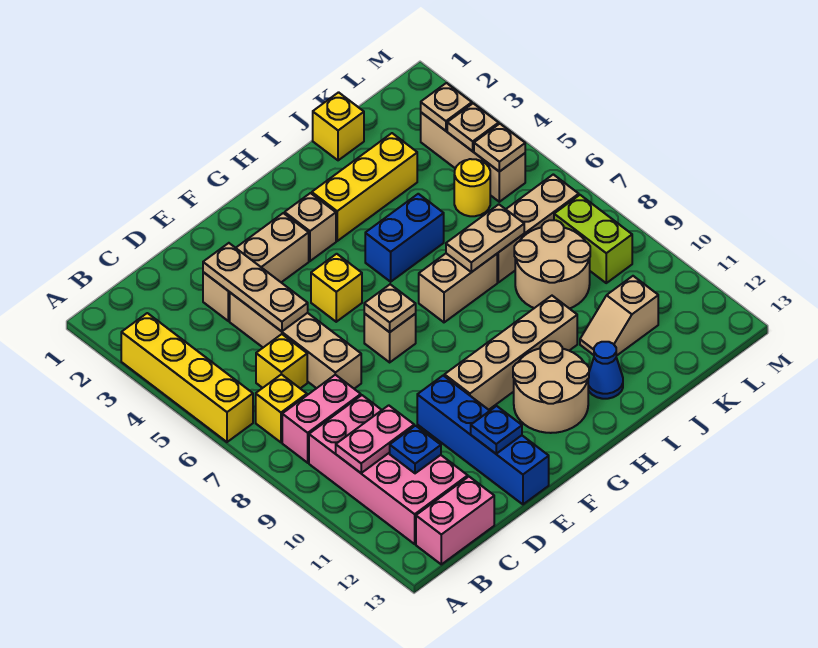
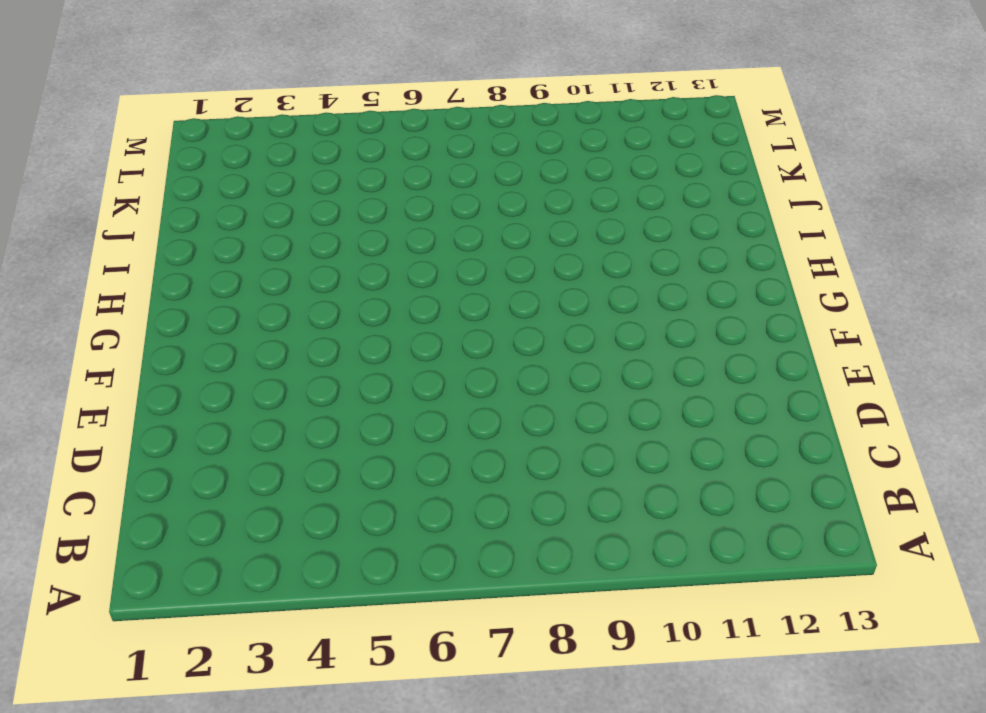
none -> yellow brick A3:A6 level 1
none -> yellow brick B7 level 1
none -> pink brick B8:C8 level 1
none -> pink brick B9:C12 level 1

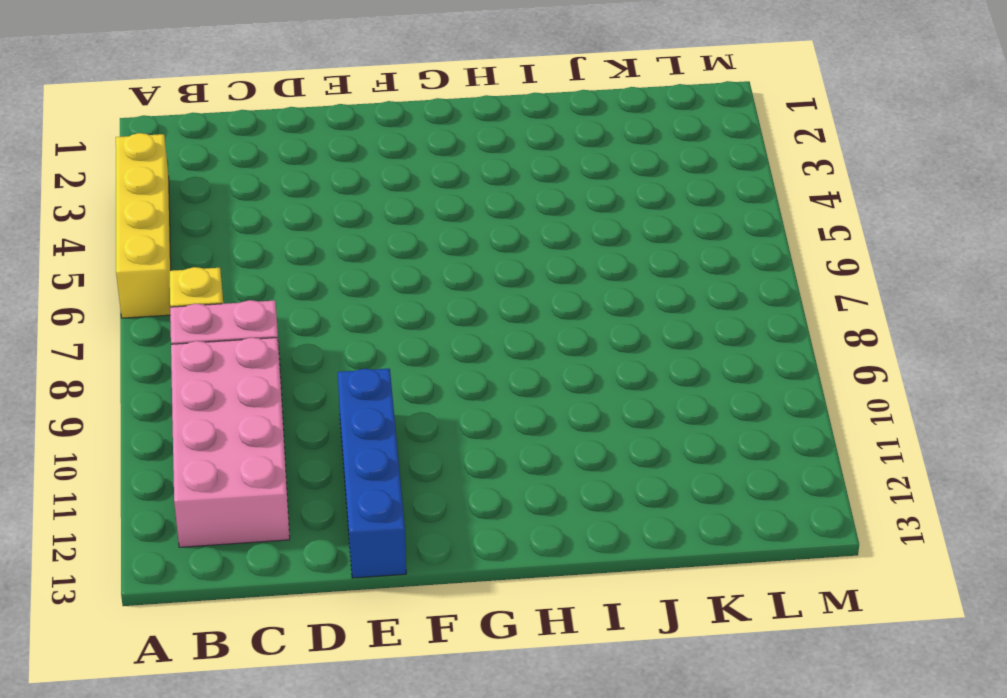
none -> pink brick B13:C13 level 1
none -> yellow brick C6 level 1
none -> tan brick D3:F3 level 1
none -> tan brick D4:D7 level 1

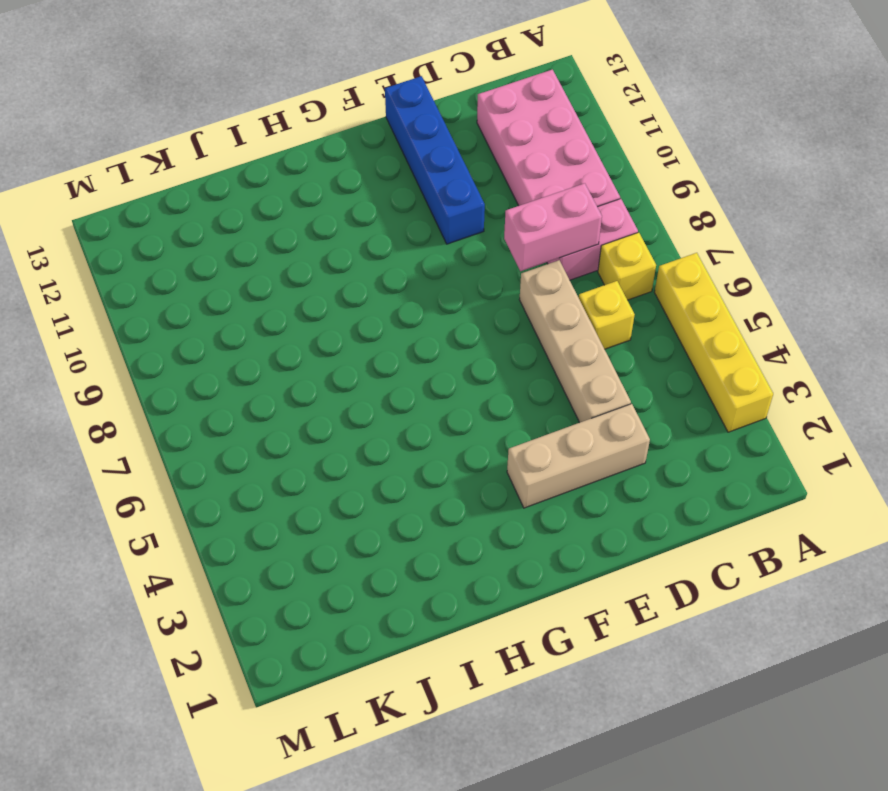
pink brick C8:D8 level 2 -> pink brick B13:C13 level 1
none -> yellow brick F5 level 1
none -> tan brick F7 level 1
none -> tan brick F10:I10 level 1
none -> tan brick G3 level 1

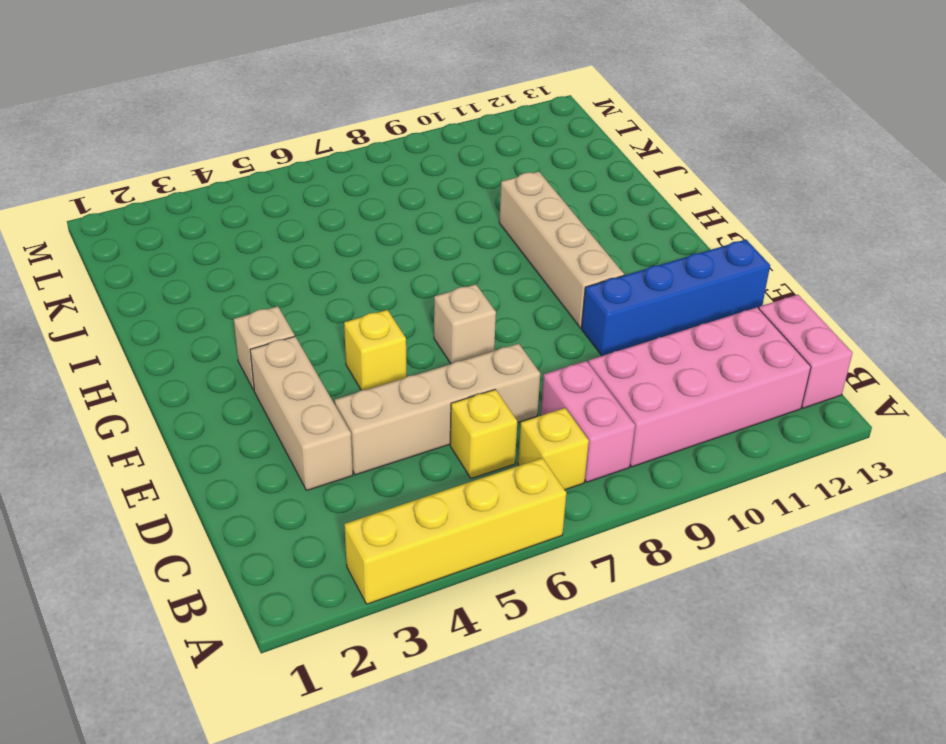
none -> tan round brick G11:H12 level 1
none -> yellow brick H3:J3 level 1
none -> blue brick H5:I5 level 1
none -> tan brick H7:I7 level 1

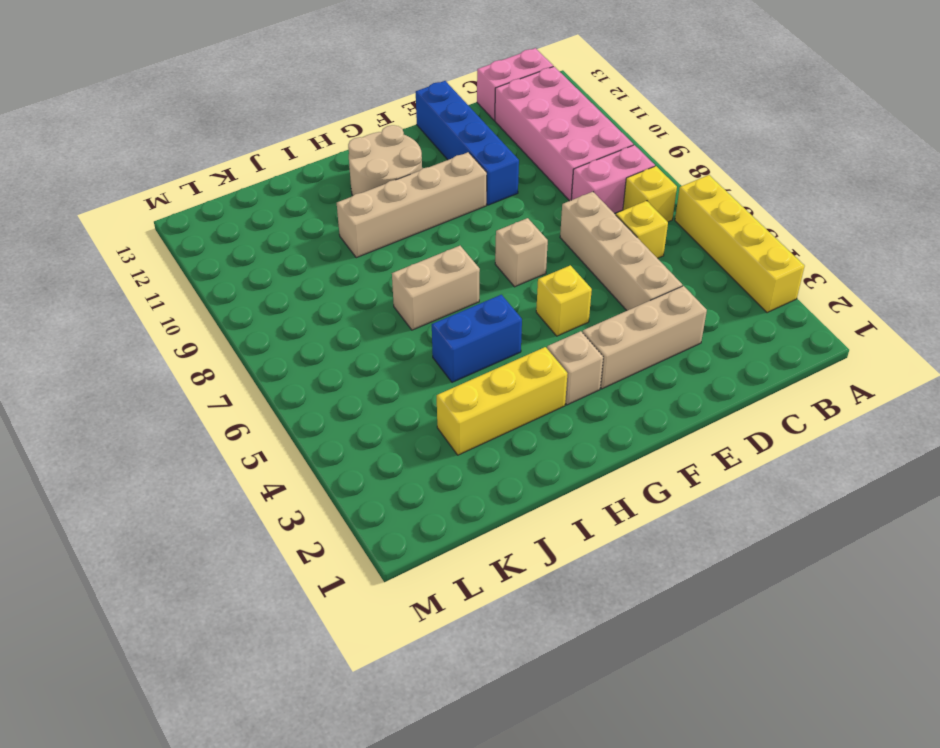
none -> blue cone I12 level 1
none -> yellow brick J1 level 1
none -> tan brick J7:L7 level 1
none -> tan round brick J8:K9 level 1

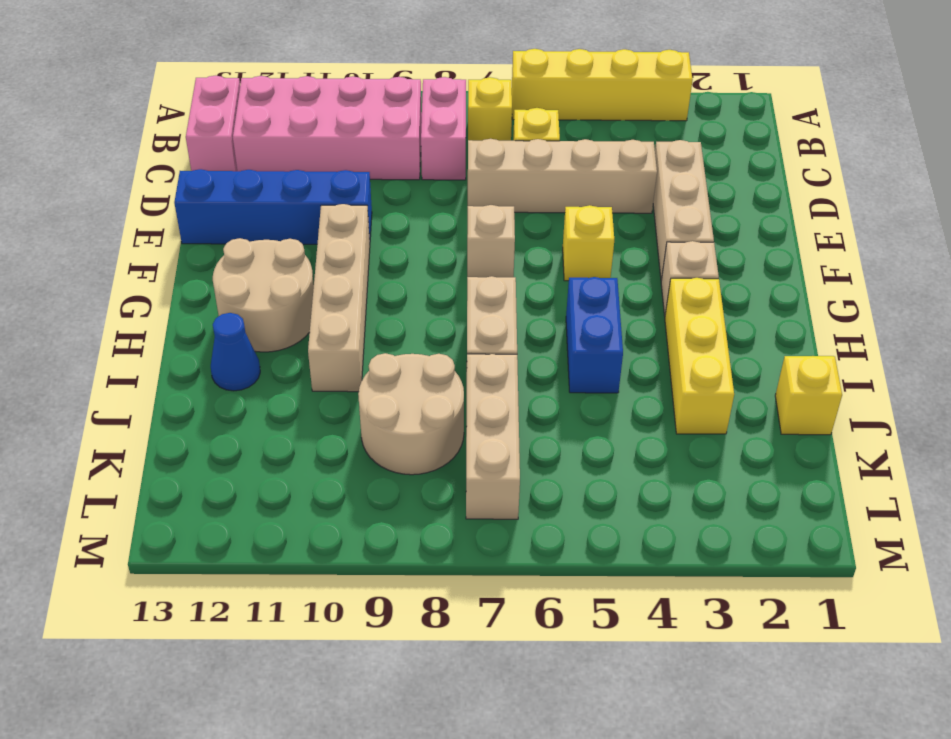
none -> tan slope J11:K11 level 1 top K
none -> yellow round brick K5 level 1
none -> tan brick L3:L5 level 1
none -> lime brick L8:L9 level 1

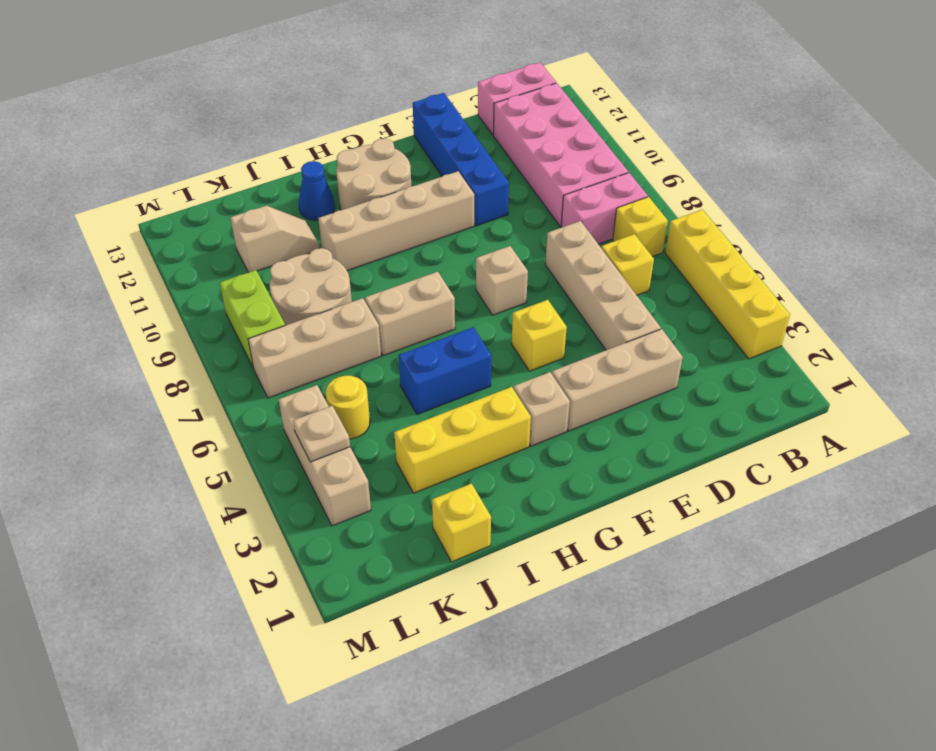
none -> pink plate B10:C10 level 2
none -> blue plate C11 level 2
none -> tan plate D3:D5 level 2
none -> blue plate E12 level 2

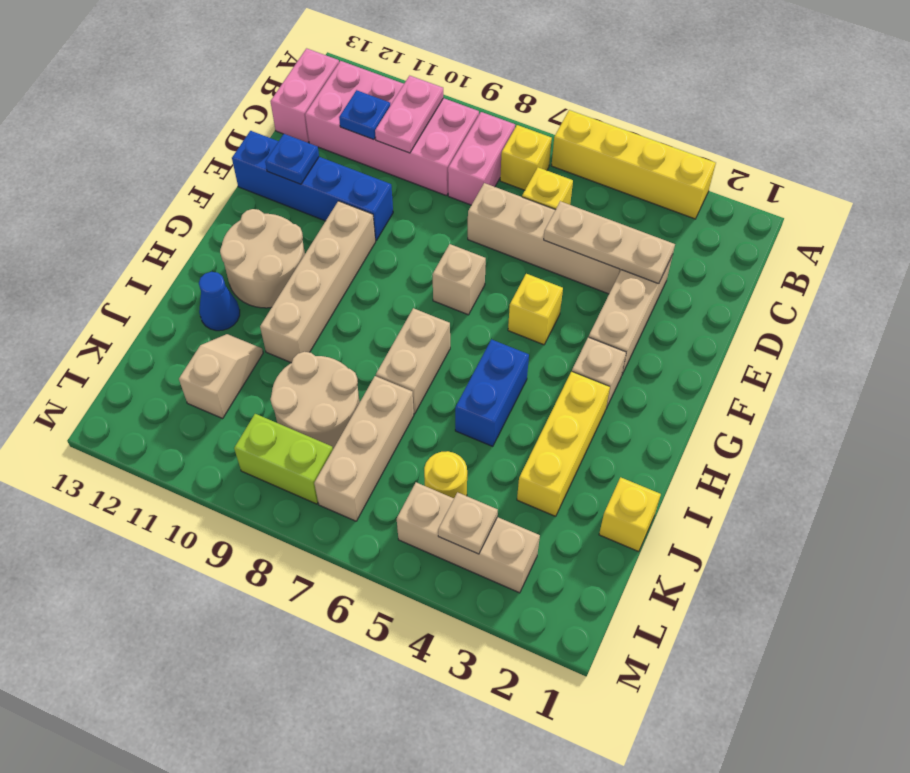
none -> tan plate F7 level 2
none -> tan plate I7:J7 level 2
none -> tan plate L3 level 2
none -> tan plate L5 level 2

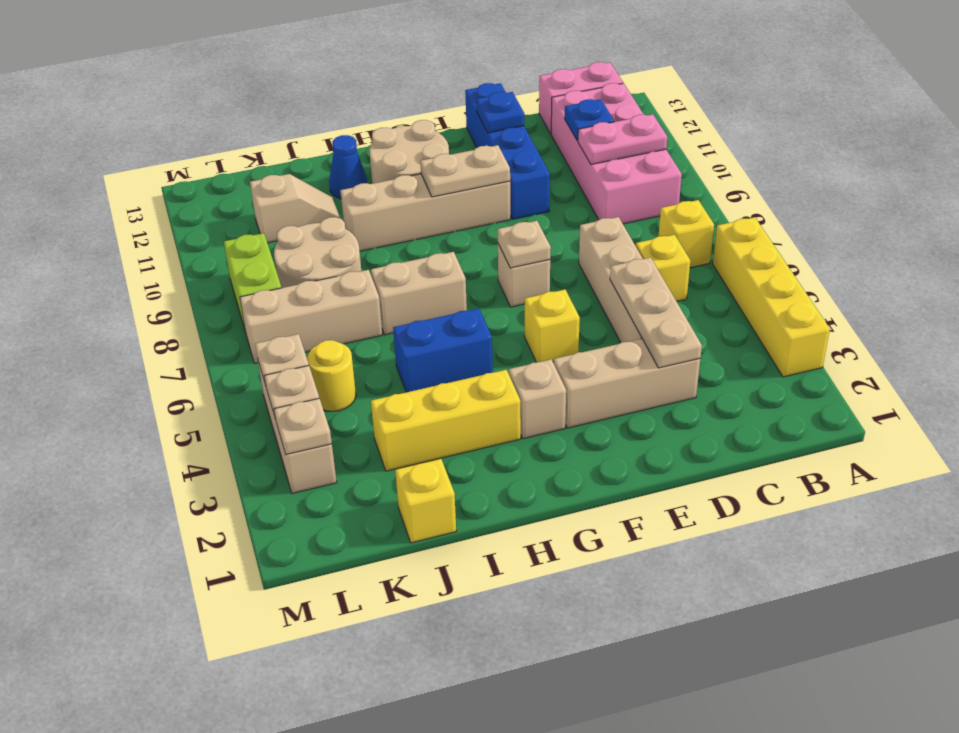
tan plate F10:G10 level 2 -> tan plate I7:J7 level 2
none -> pink brick B8:C8 level 1

